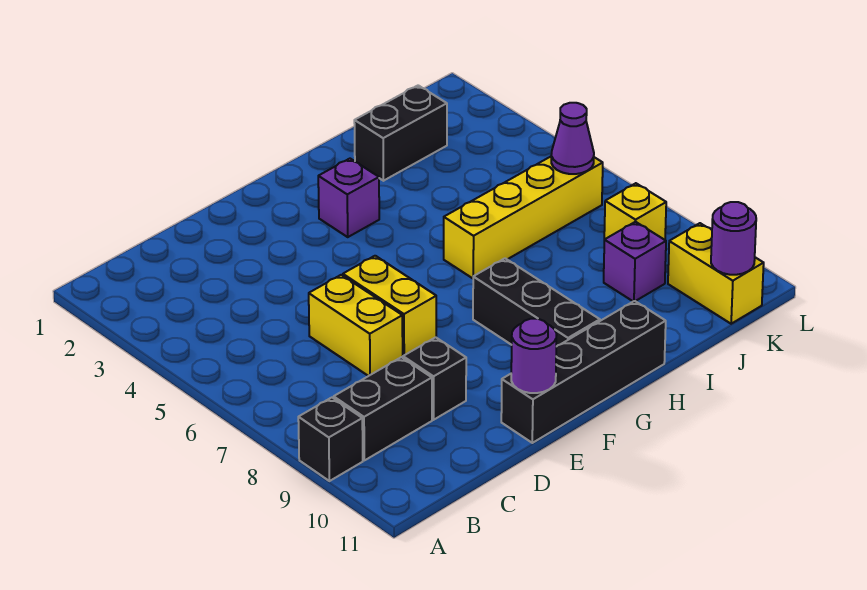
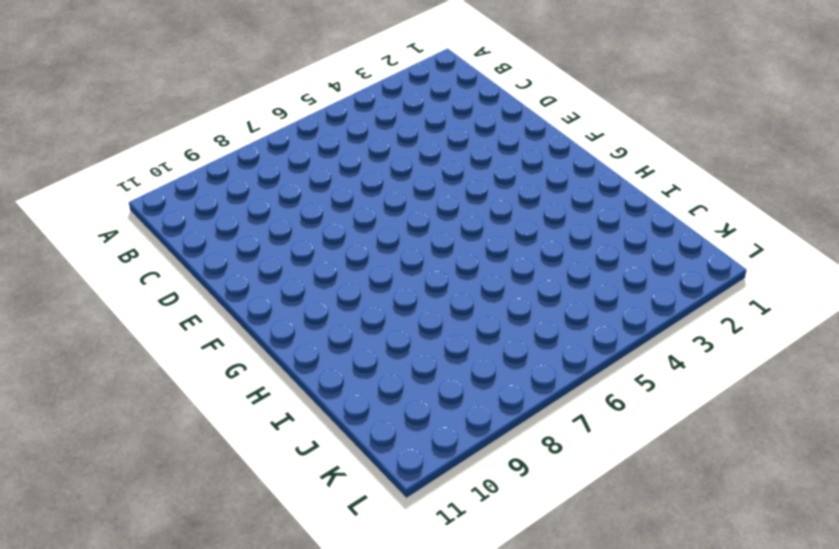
none -> black brick A9 level 1
none -> black brick B9:C9 level 1
none -> yellow brick D6:D7 level 1

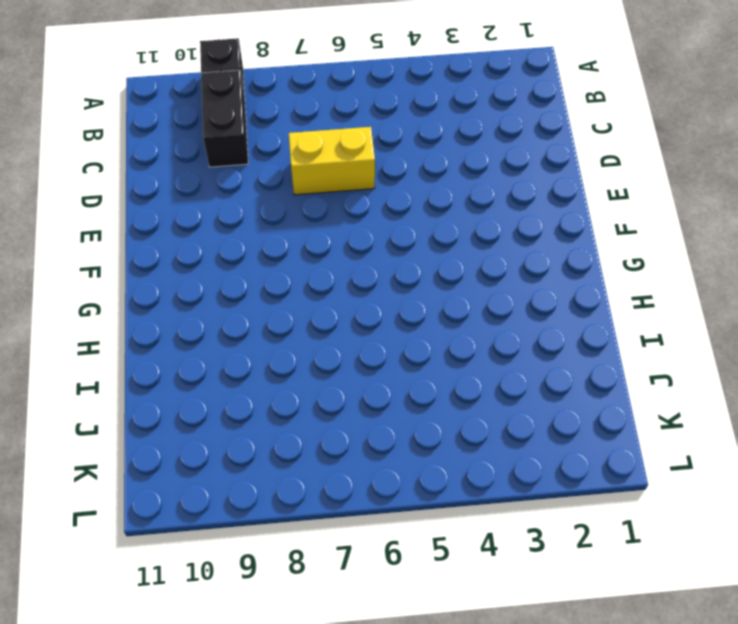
none -> black brick D9 level 1
none -> yellow brick E6:E7 level 1
none -> black brick E11:H11 level 1

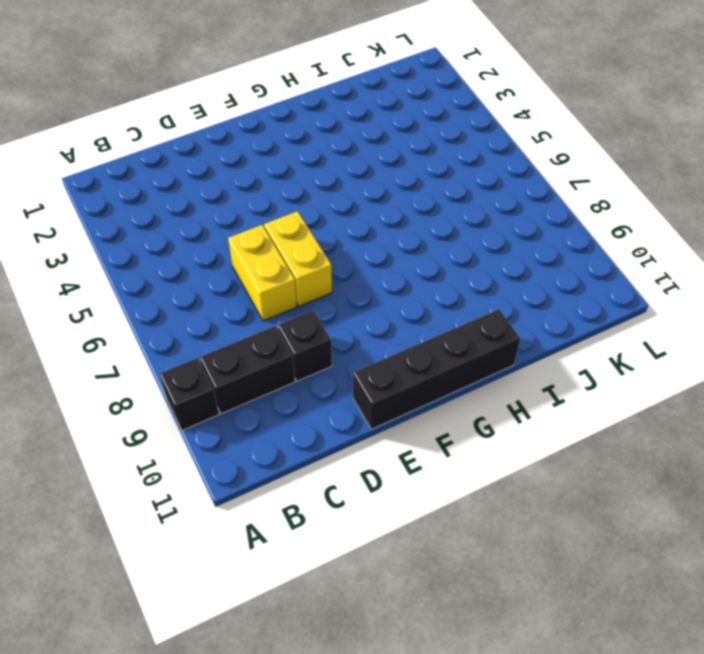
none -> purple brick G3 level 1
none -> black brick G8:G10 level 1
none -> yellow brick H6:K6 level 1

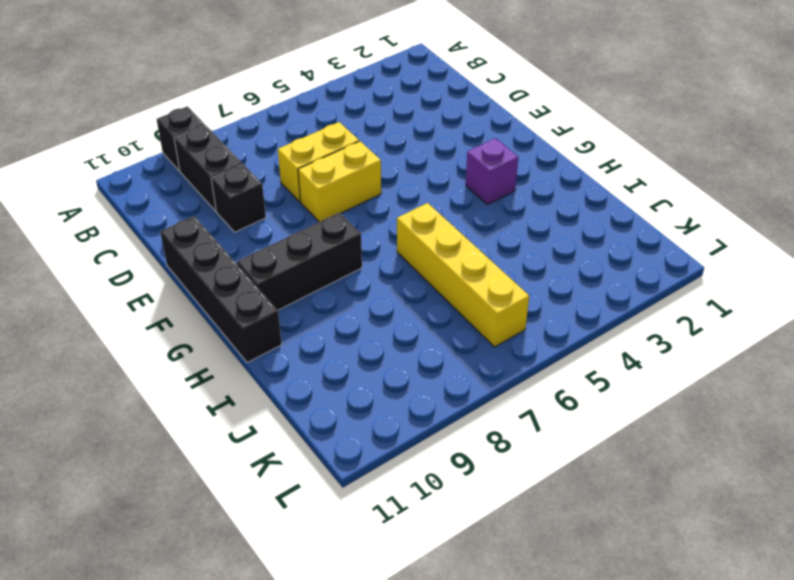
none -> black brick I2:J2 level 1
none -> purple brick J9 level 1
none -> yellow brick K8 level 1

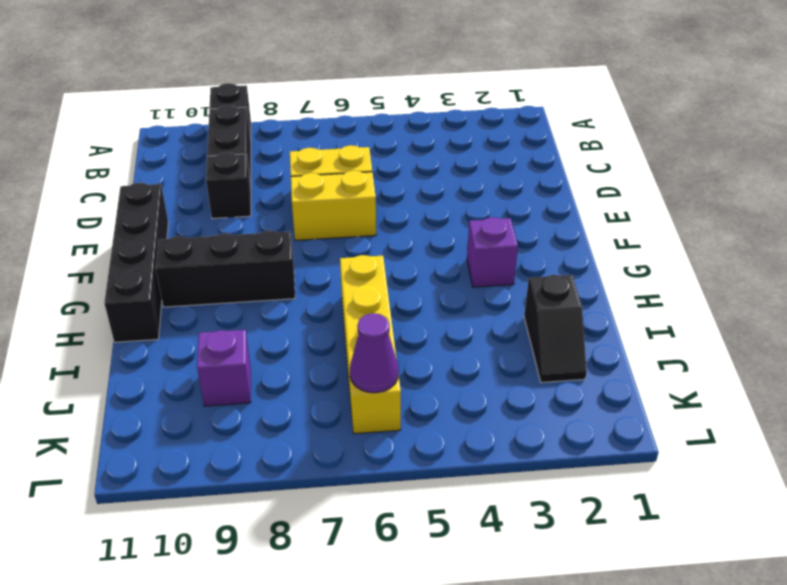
black slope I2:J2 level 1 top I -> black brick I2:J2 level 1
none -> yellow brick K8 level 1
none -> yellow brick K10:K11 level 1
none -> purple round brick E11 level 2

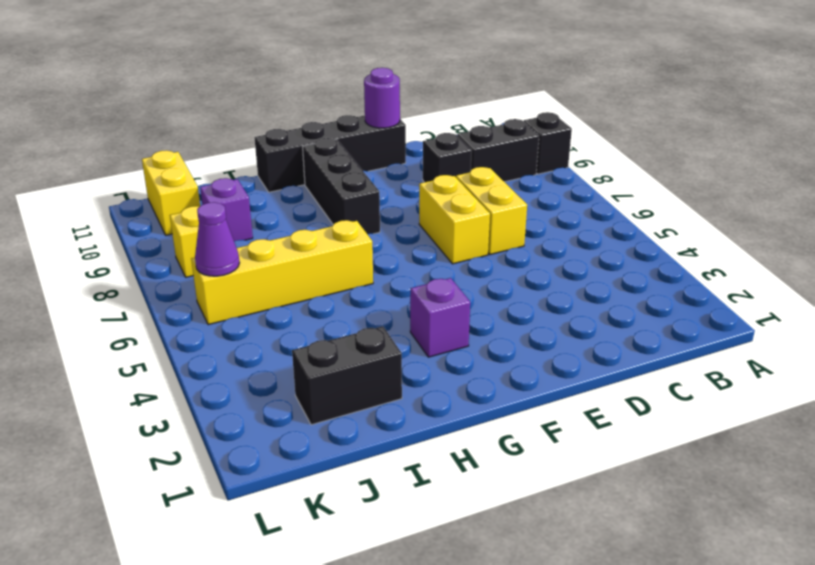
none -> purple round brick K11 level 2

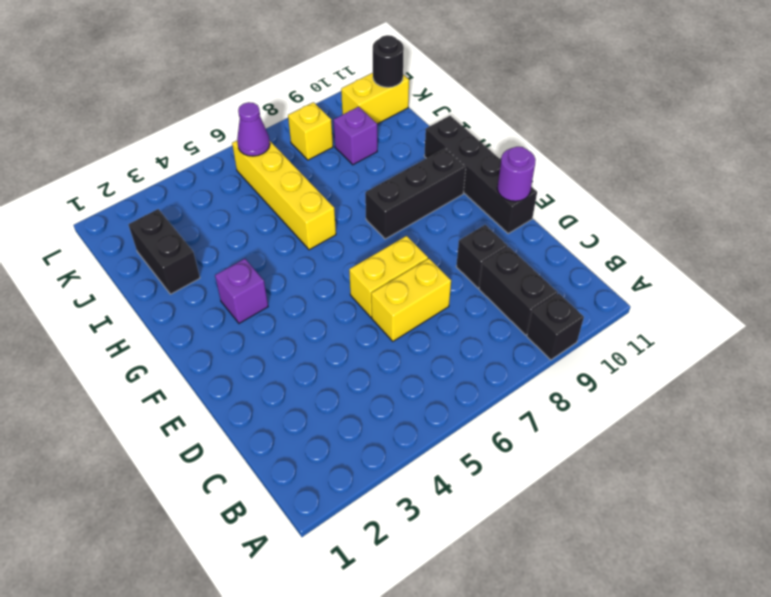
black round brick K11 level 2 -> purple round brick K11 level 2

